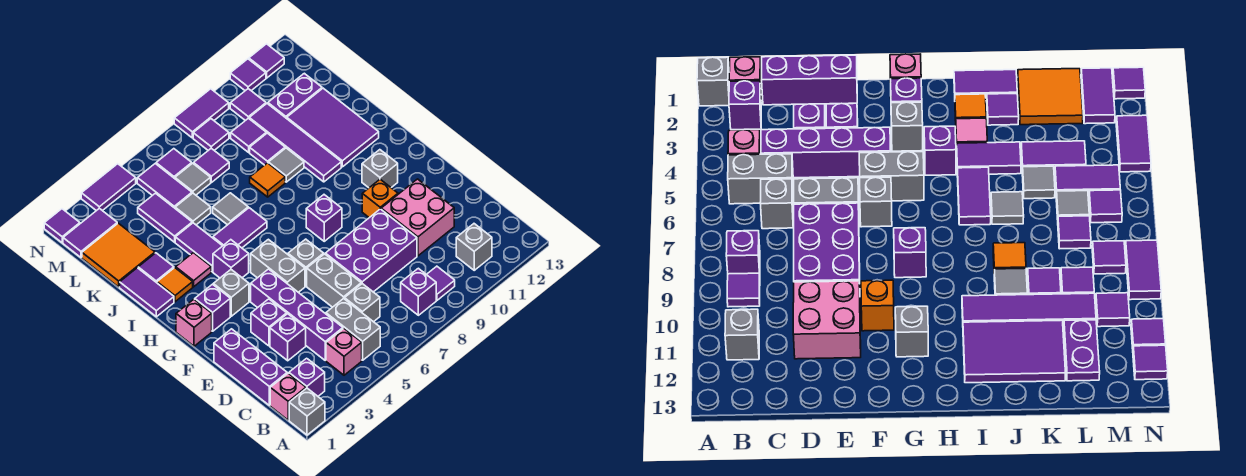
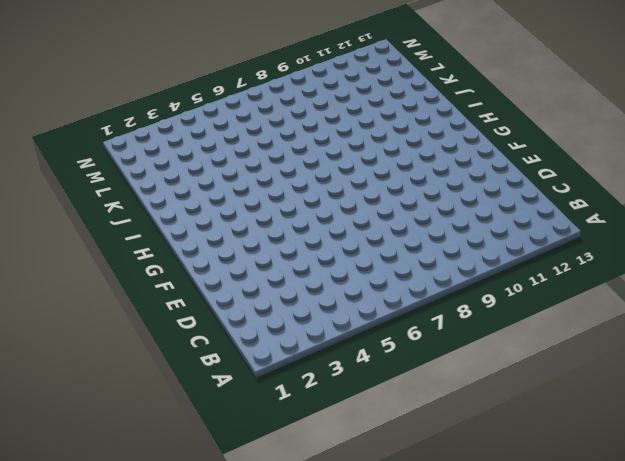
none -> grey brick A1 level 1
none -> pink brick B1 level 1
none -> purple brick B2 level 1
none -> pink brick B4 level 1

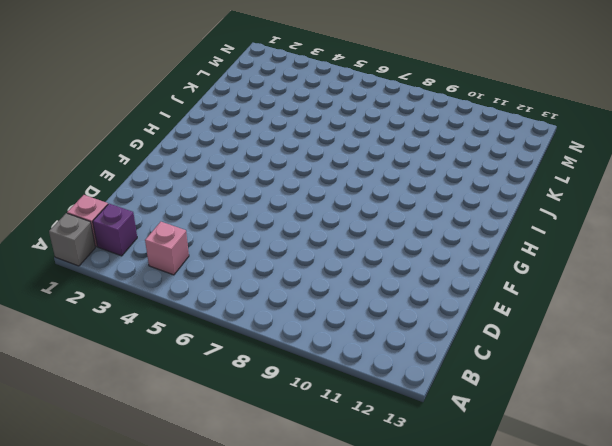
none -> grey brick B5:C5 level 1
none -> purple brick B8 level 1
none -> purple tile B9 level 1
none -> grey brick B11 level 1

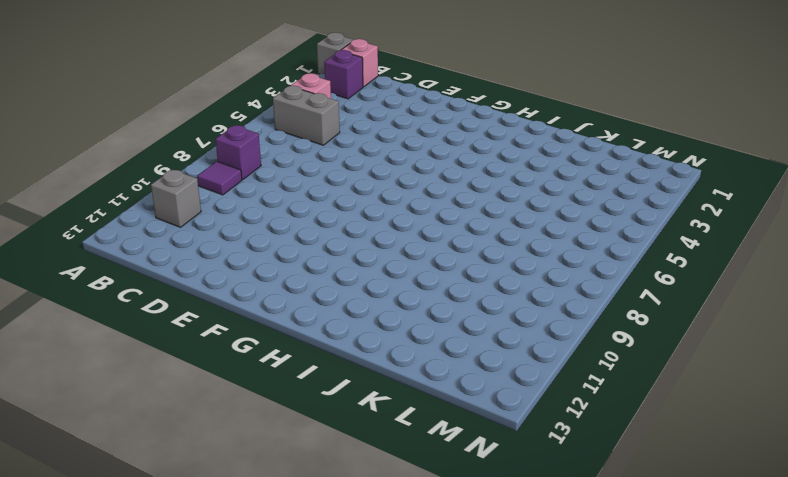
none -> purple brick C1:E1 level 1
none -> purple brick C4:F4 level 1
none -> grey brick C6 level 1
none -> purple brick D3 level 1

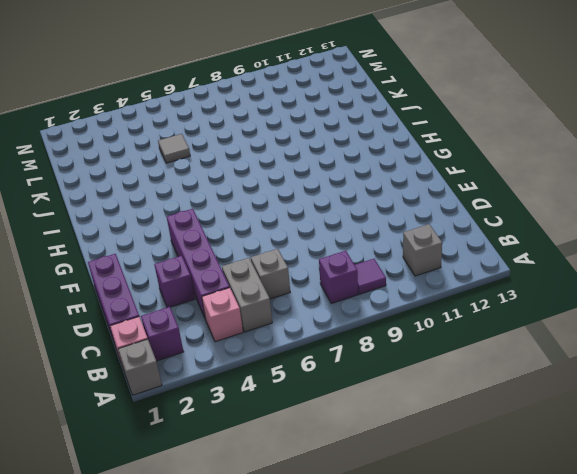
none -> grey brick D6:E6 level 1
none -> purple brick D7:E9 level 1
none -> pink brick D10:E11 level 1
none -> purple brick E3 level 1

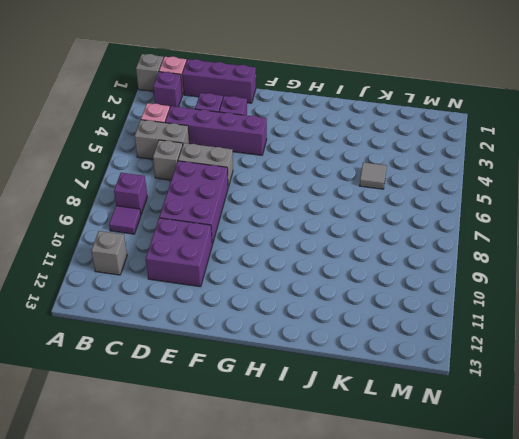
purple brick D10:E11 level 1 -> pink brick D10:E11 level 1
none -> grey brick F5:G5 level 1
none -> grey brick F6 level 1
none -> orange brick F10 level 1
none -> pink brick G1 level 1

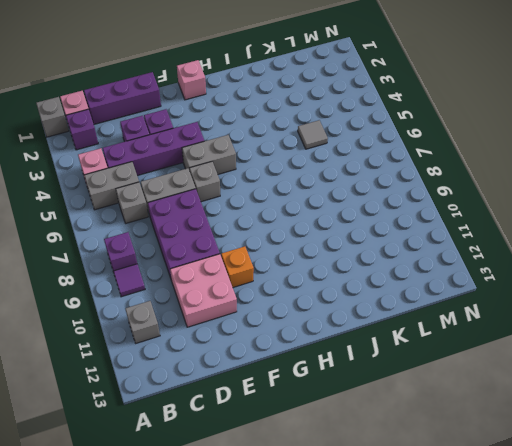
none -> purple brick G2 level 1
none -> grey brick G3 level 1
none -> purple brick G8 level 1
none -> grey brick G11 level 1

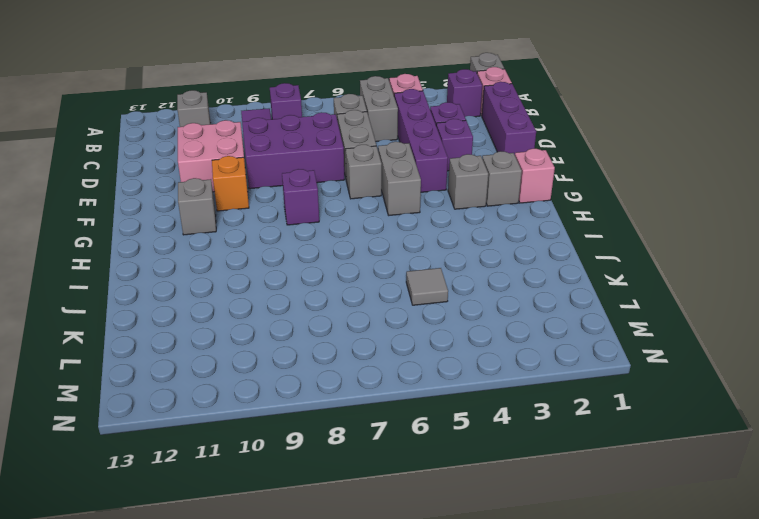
grey brick G2 level 1 -> purple brick G2 level 1
none -> purple brick H4 level 1
none -> purple tile I1:J1 level 1
none -> orange tile I2 level 1
none -> pink tile I3 level 1

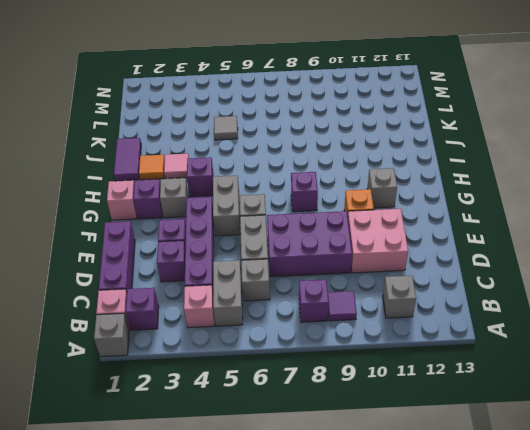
none -> purple tile I4:J4 level 1
none -> purple tile I5:I6 level 1
none -> purple tile I10:L10 level 1
none -> purple tile I11:K12 level 1

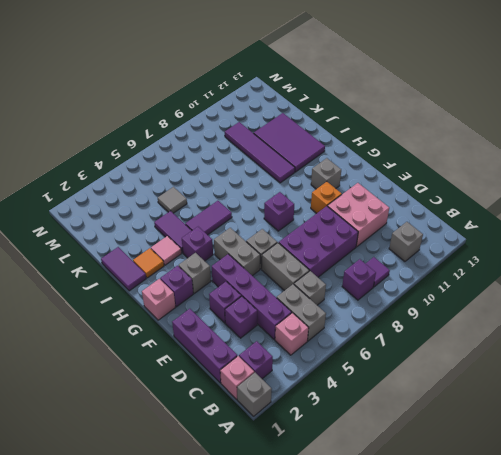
none -> purple tile J2 level 1
none -> grey tile J6 level 1
none -> orange tile J8 level 1
none -> grey tile J9 level 1

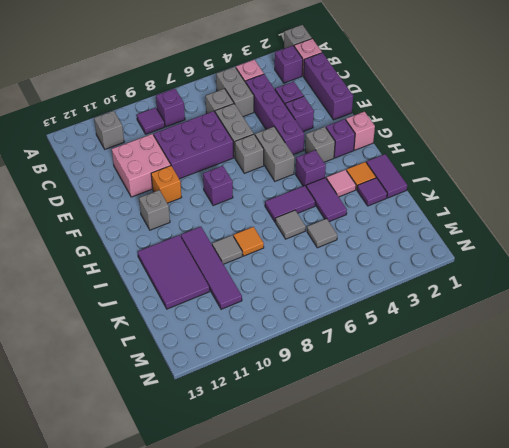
none -> orange tile K1:L2 level 1
none -> purple tile K4:L4 level 1
none -> purple tile K9 level 1
none -> purple tile L5:M5 level 1

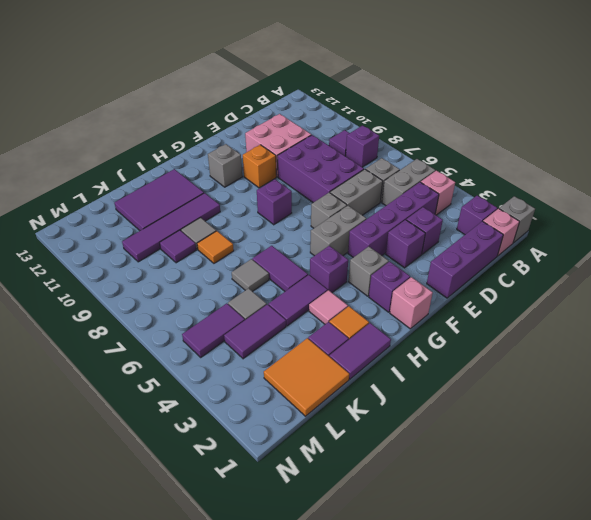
none -> grey brick B11 level 1
none -> grey tile L6 level 1
none -> purple tile L7 level 1
none -> purple tile L9 level 1

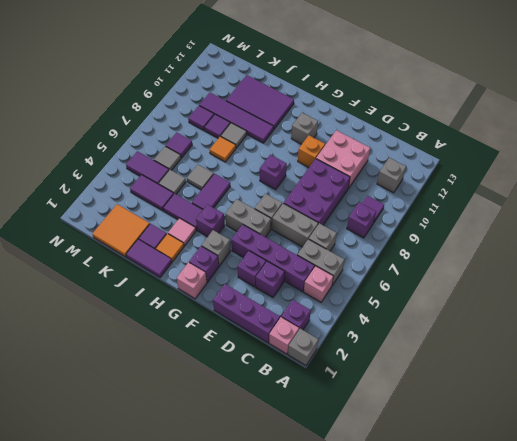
none -> purple plate L11:L12 level 1
none -> purple tile M1:M2 level 1
none -> purple tile M6 level 1
none -> purple tile M8 level 1

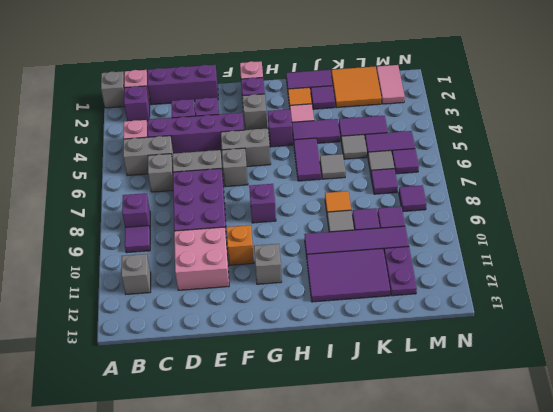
pink tile M1:M2 level 1 -> purple tile M1:M2 level 1
none -> purple tile M10 level 1
none -> purple tile N1 level 1
none -> purple tile N3:N4 level 1
none -> purple tile N8:N9 level 1

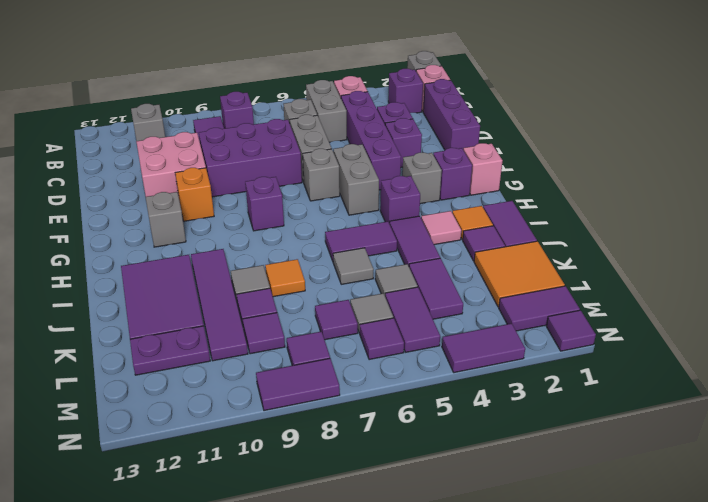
none -> purple tile M10 level 1
none -> purple tile N11 level 1
none -> purple tile N12 level 1

